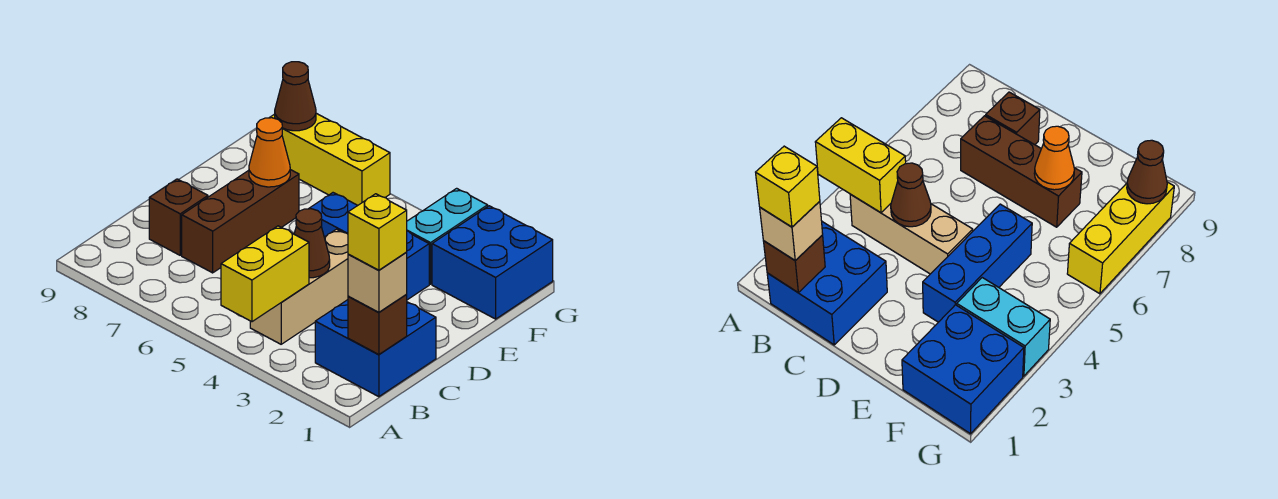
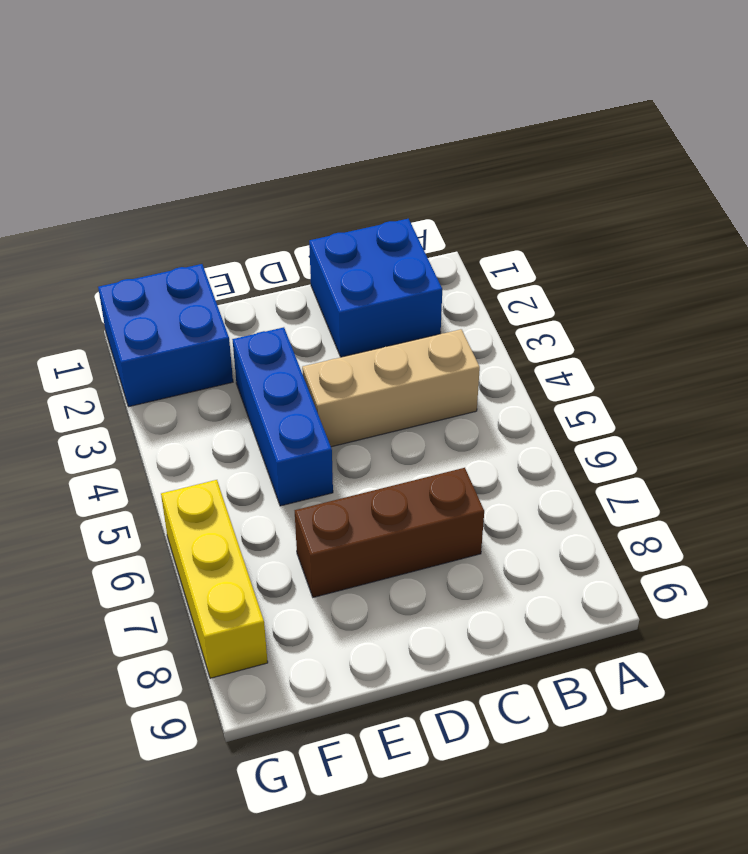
none -> brown brick C8 level 1
none -> cyan brick F3:G3 level 1
none -> yellow brick A4:B4 level 2

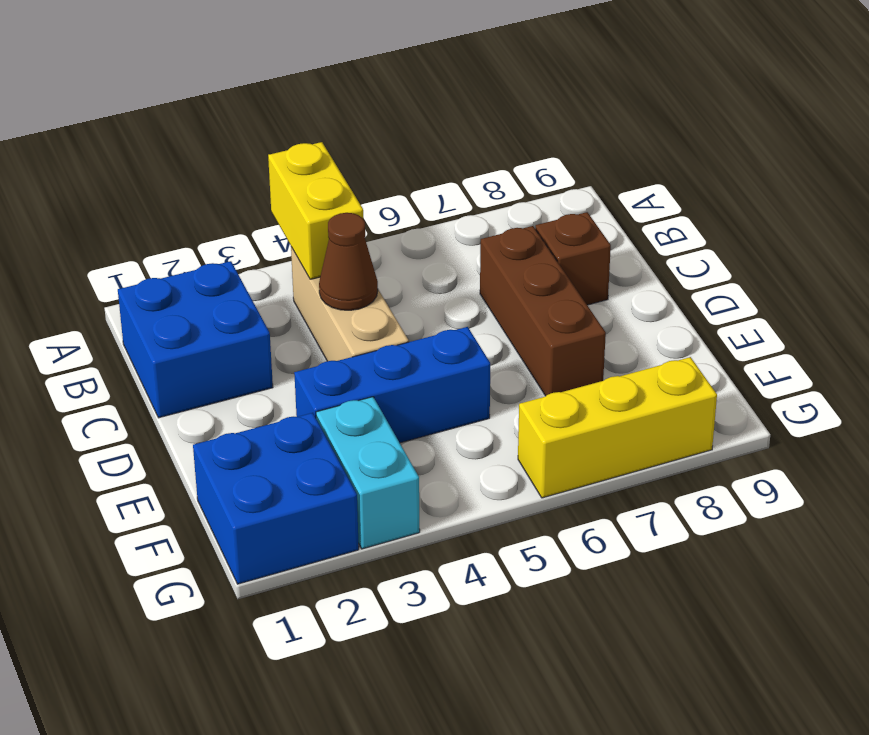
none -> brown brick B1 level 2
none -> orange cone E7 level 2
none -> brown cone G8 level 2

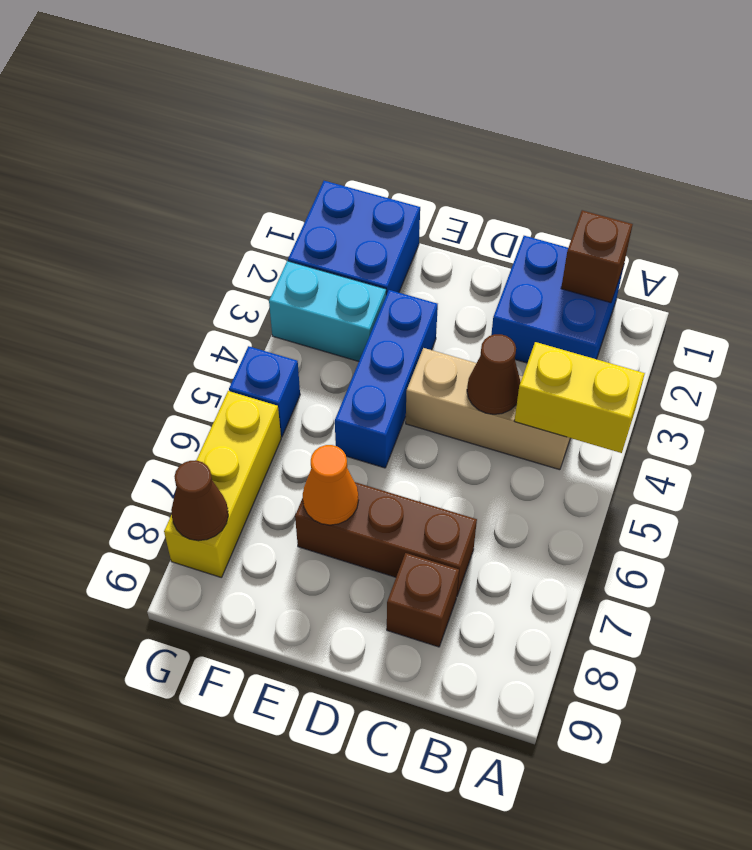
blue brick G5 level 1 -> none
none -> tan brick B1 level 3
none -> yellow brick B1 level 4

